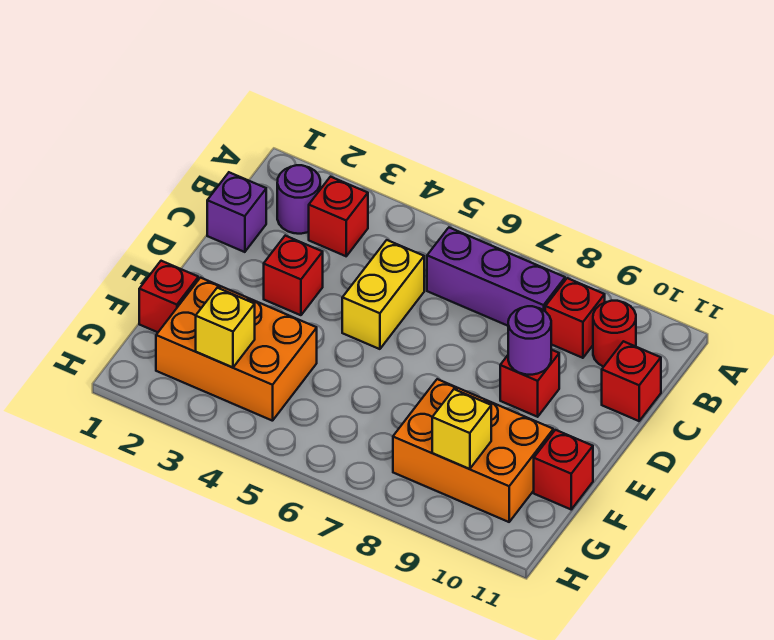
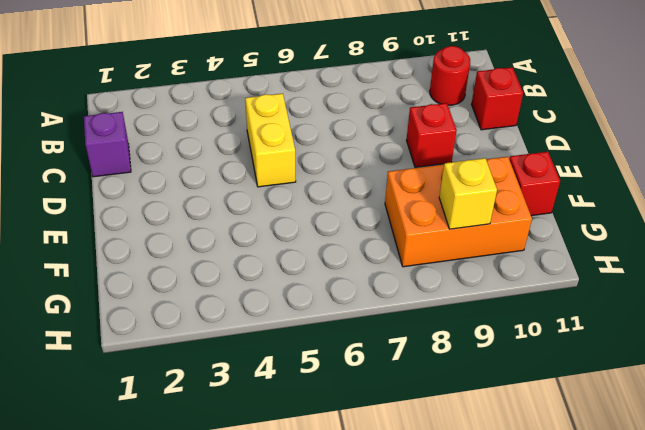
none -> purple round brick B2 level 1
none -> red brick B3 level 1
none -> purple brick B6:B8 level 1

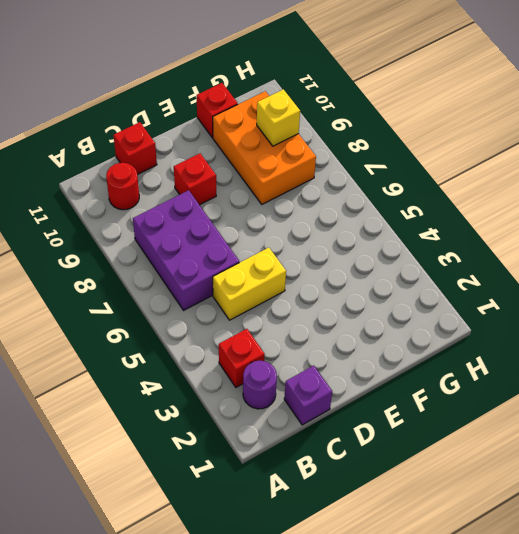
purple brick B6:C8 level 1 -> purple brick B6:B8 level 1
none -> red brick B9 level 1
none -> red brick D3 level 1
none -> red brick F1 level 1

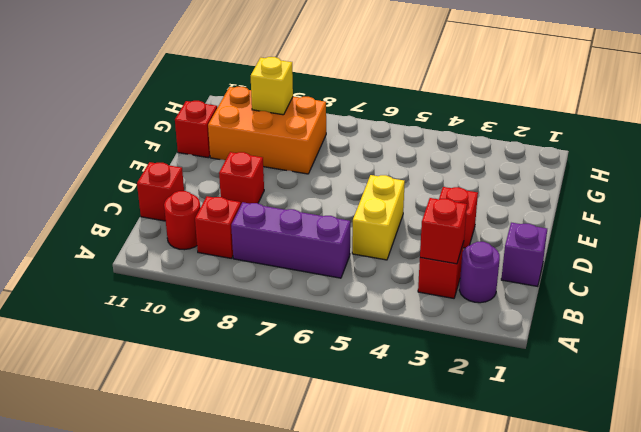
red brick B3 level 2 -> red brick F1 level 1
none -> orange brick F2:G4 level 1
none -> purple round brick D9 level 2
none -> yellow brick G3 level 2

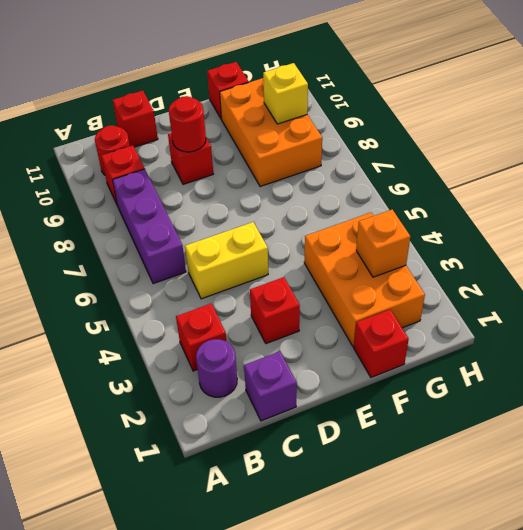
red round brick D9 level 2 -> purple round brick D9 level 2
orange brick G3 level 2 -> yellow brick G3 level 2

